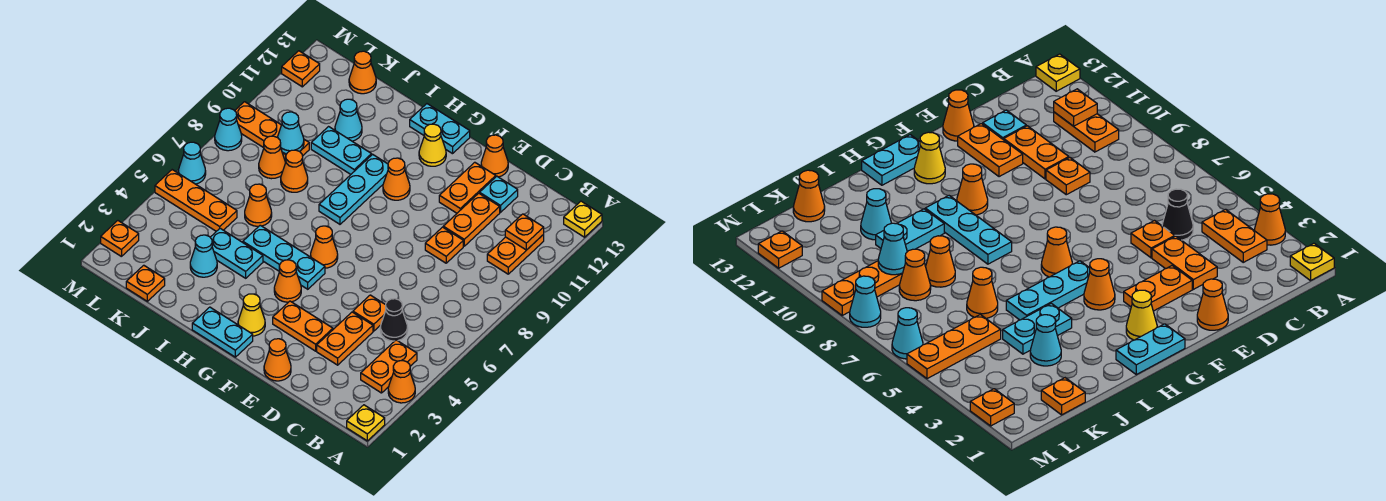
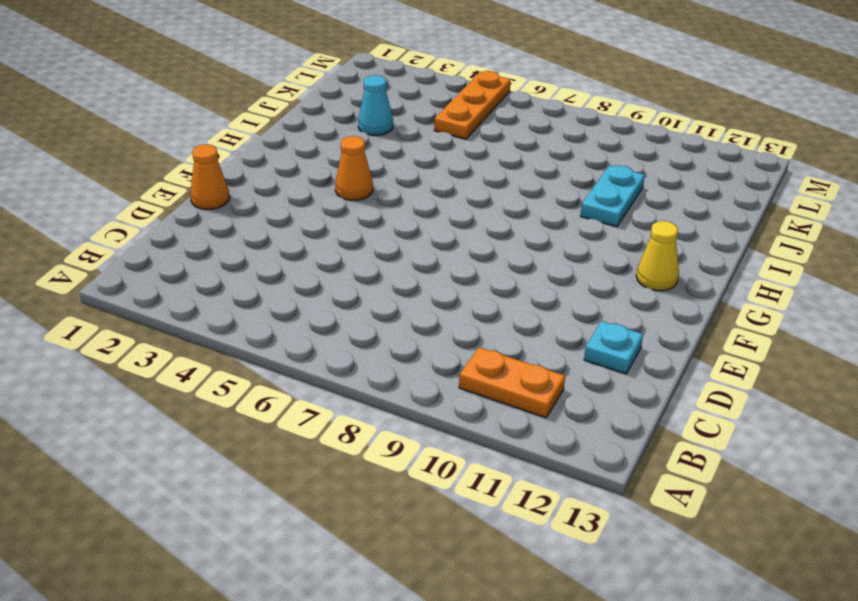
none -> yellow plate A1 level 1
none -> orange cone A3 level 1
none -> yellow plate A13 level 1
none -> orange plate B3:B4 level 1

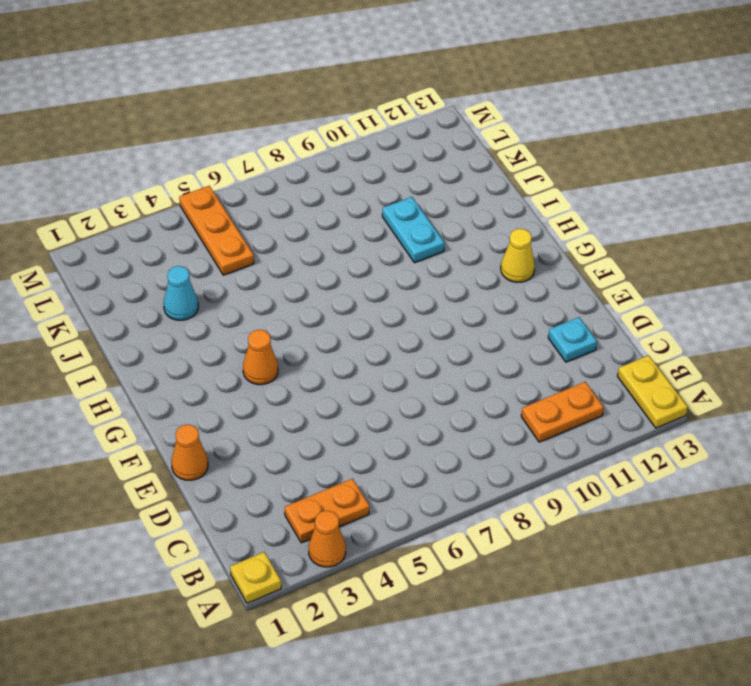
yellow plate A13:B13 level 1 -> yellow plate A13 level 1
none -> black cone C5 level 1
none -> orange plate D3:D4 level 1
none -> orange plate D5 level 1
none -> orange plate D9 level 1

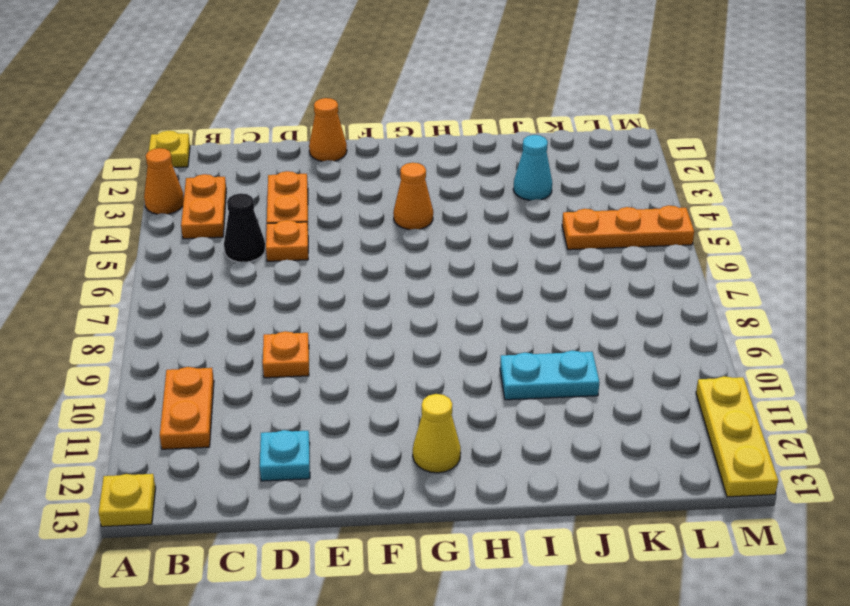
yellow plate M11:M13 level 1 -> orange plate M12 level 1
none -> orange plate D10:D11 level 1
none -> orange plate E3:F3 level 1
none -> orange plate E11:E12 level 1
none -> orange cone E13 level 1

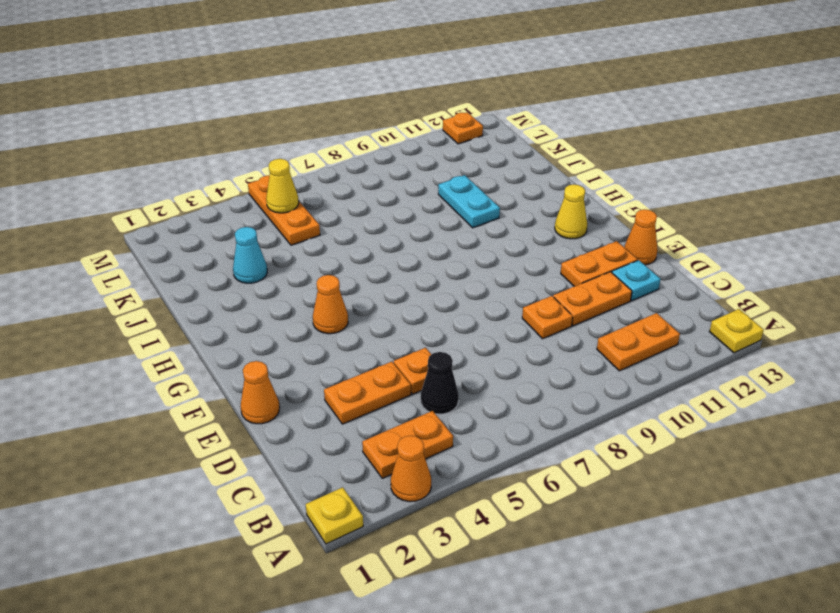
yellow cone L5 level 2 -> yellow cone G2 level 1
none -> orange plate E3:F3 level 1
none -> cyan plate G1:H1 level 1
none -> cyan plate G5:I5 level 1
none -> orange cone G6 level 1

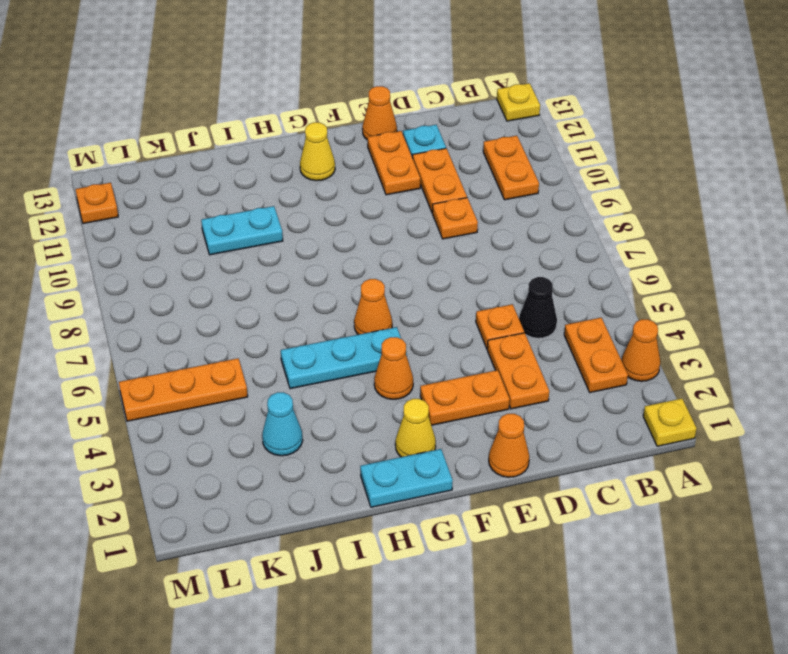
none -> orange cone G10 level 1
none -> cyan plate G13:H13 level 1
none -> cyan plate H8:H10 level 1
none -> cyan plate I4:J4 level 1

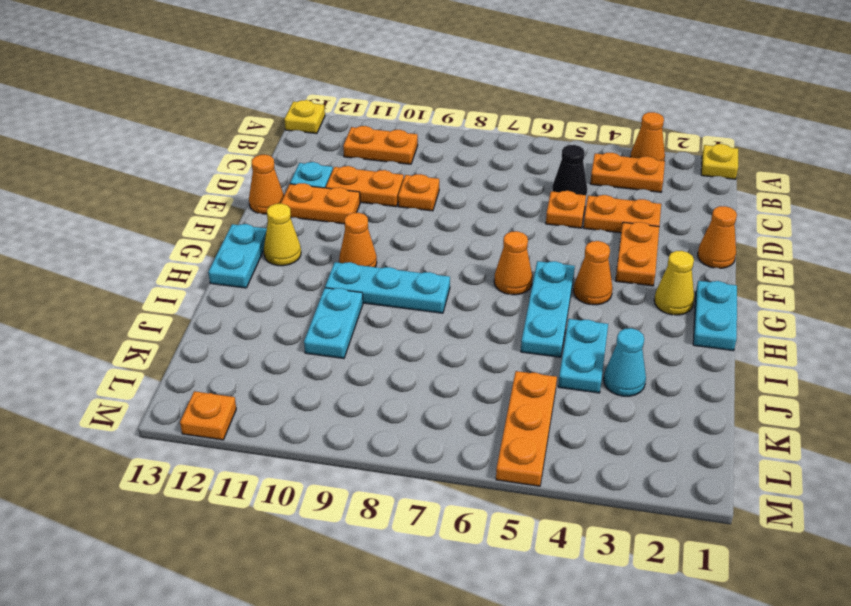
none -> orange cone J6 level 1
none -> orange cone J8 level 1
none -> cyan cone J11 level 1
none -> orange plate K1 level 1

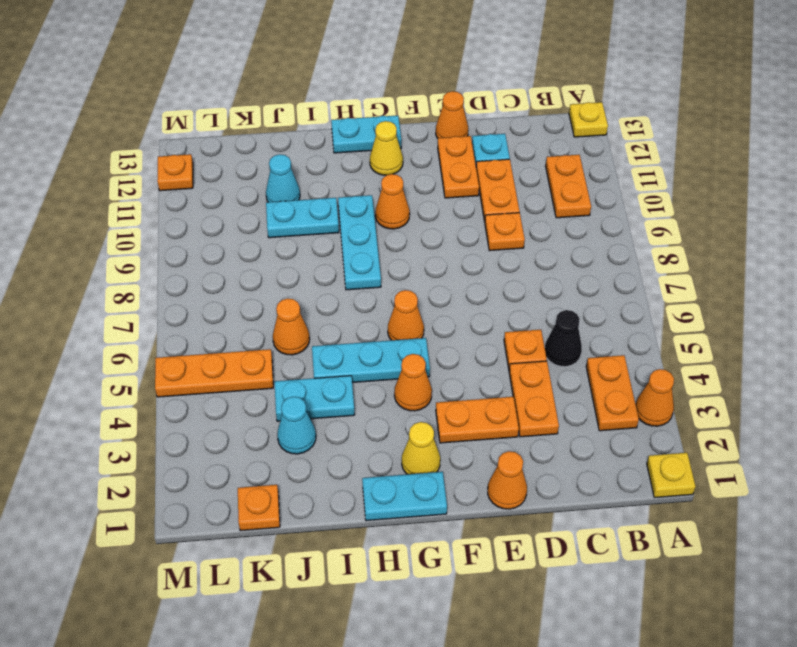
none -> orange cone J8 level 1
none -> orange cone K8 level 1
none -> orange plate K9:M9 level 1
none -> orange cone K13 level 1

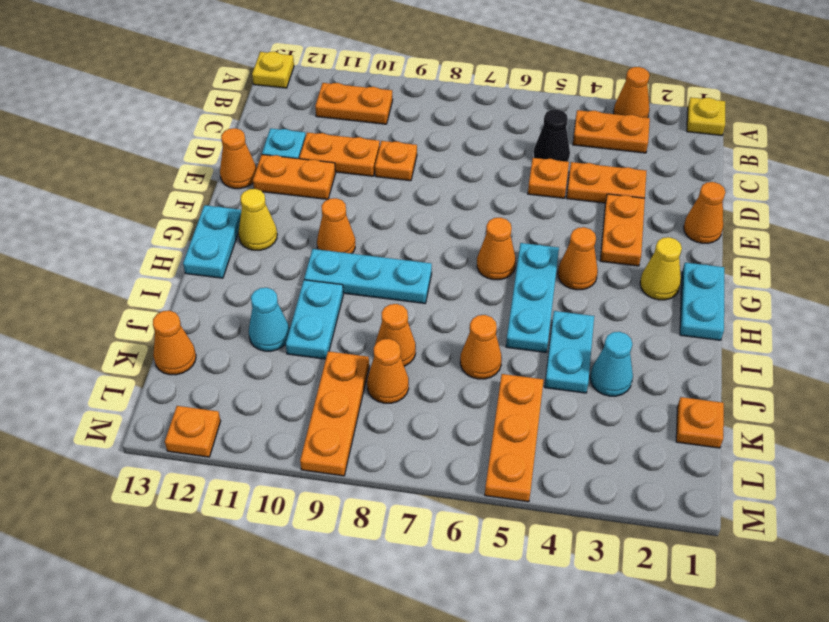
none -> orange plate M2 level 1
none -> cyan cone M6 level 1
none -> cyan cone M8 level 1
none -> orange plate B11 level 2

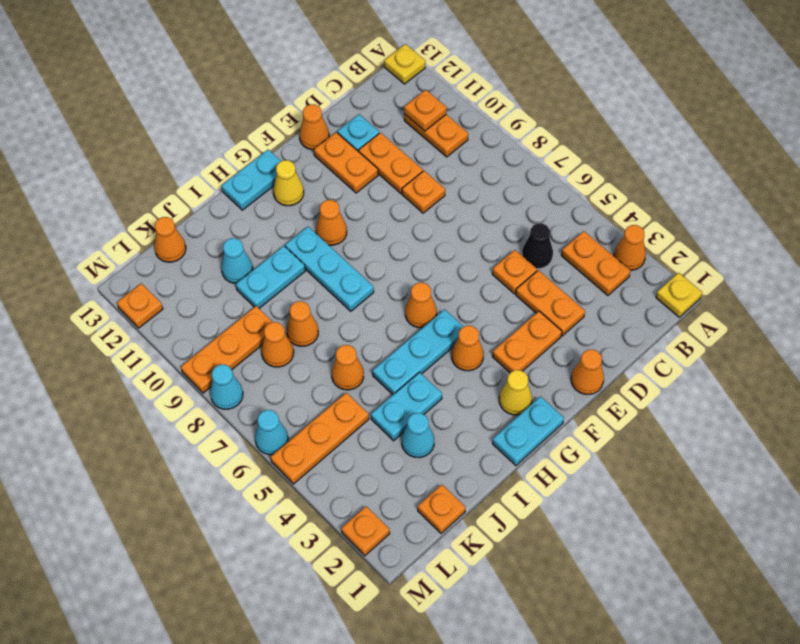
none -> cyan cone K9 level 2

